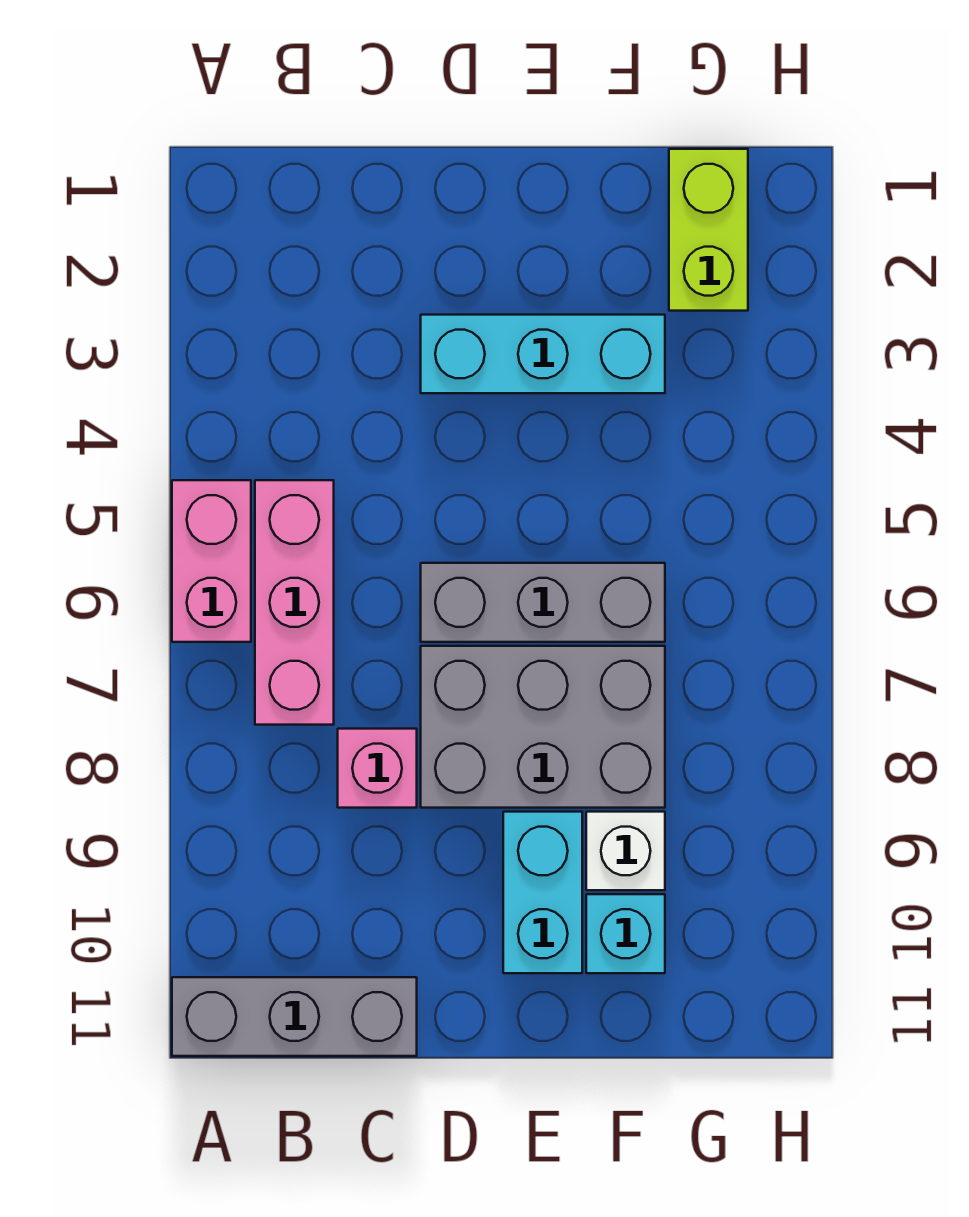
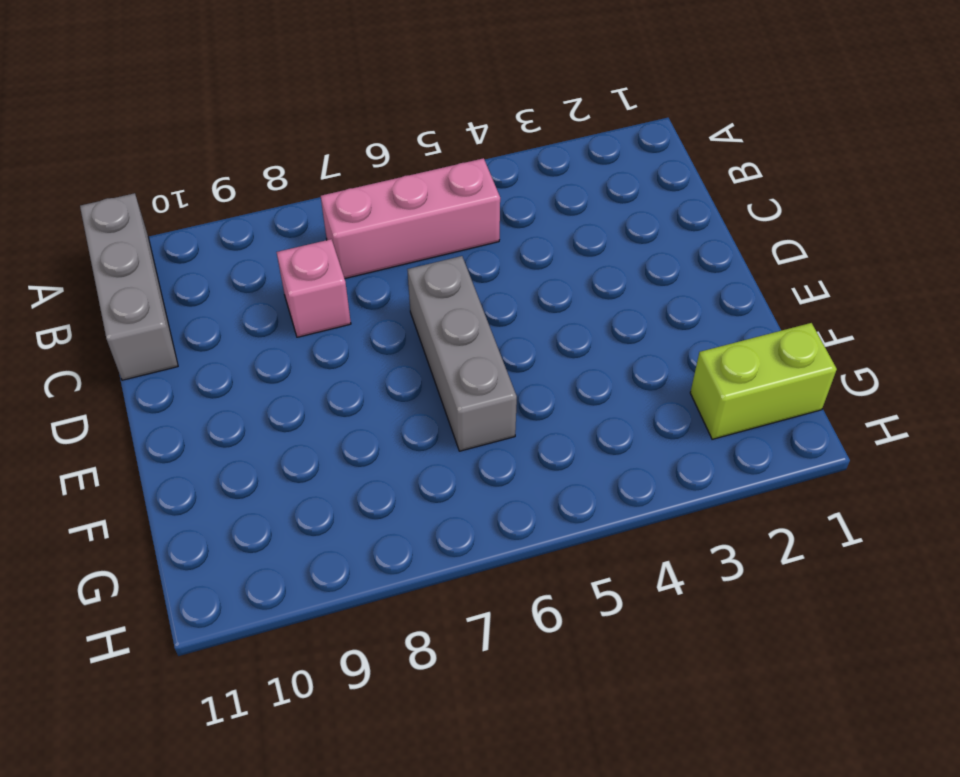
none -> pink brick A5:A6 level 1
none -> cyan brick D3:F3 level 1

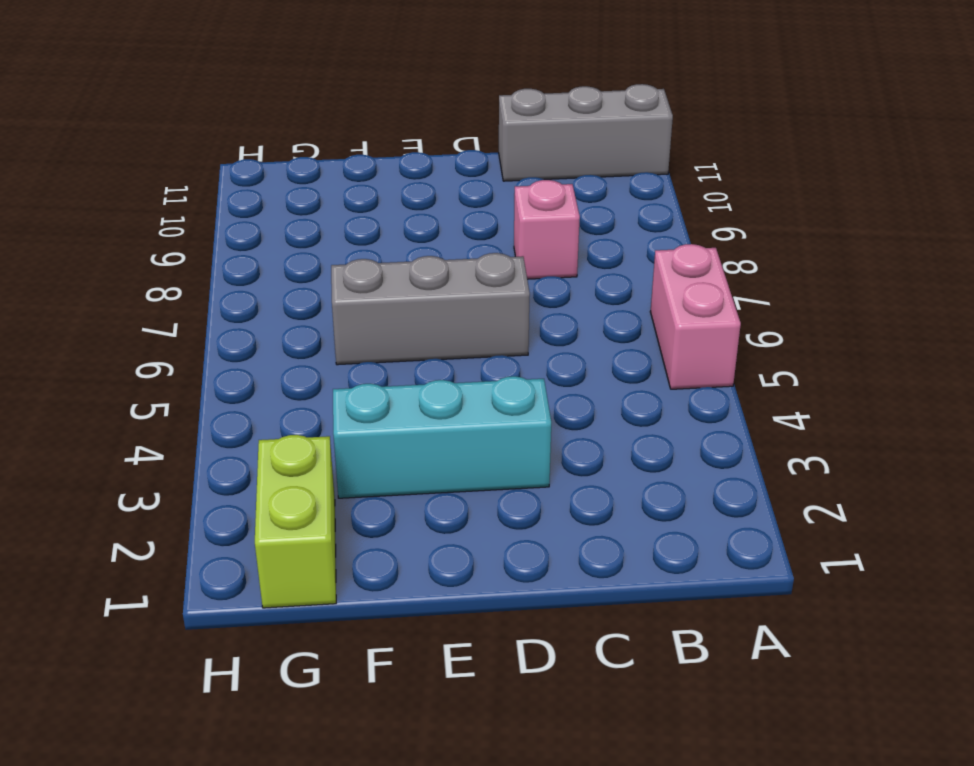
none -> pink brick B5:B7 level 1
none -> grey brick D7:F8 level 1

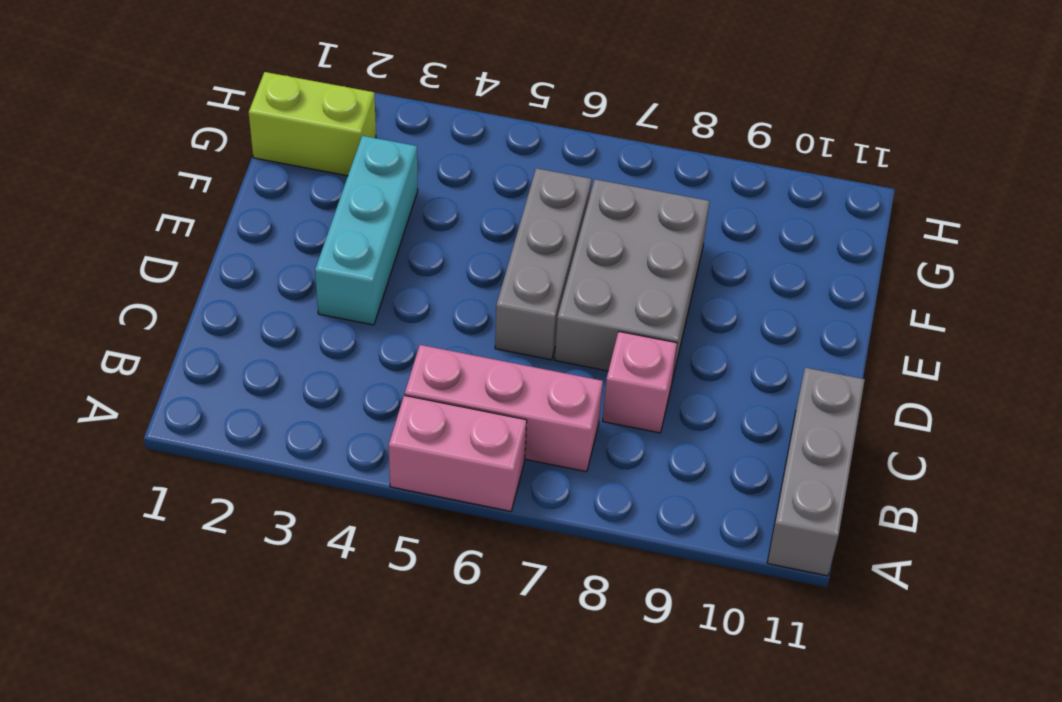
none -> cyan brick E9:E10 level 1
none -> white brick F9 level 1

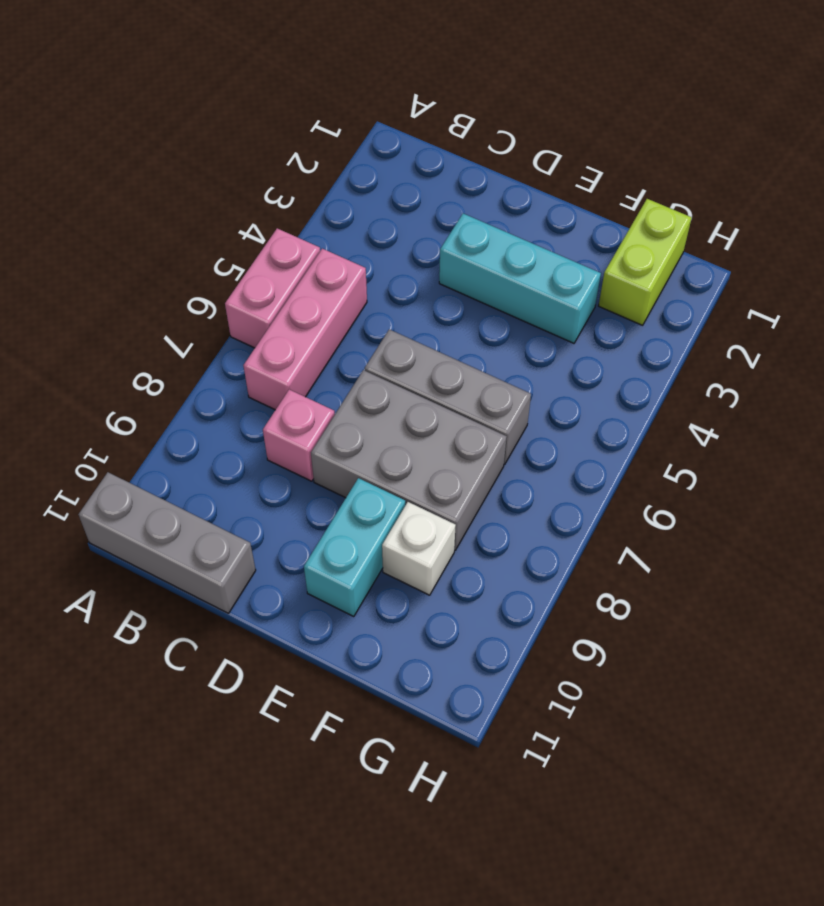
none -> cyan brick F10 level 1

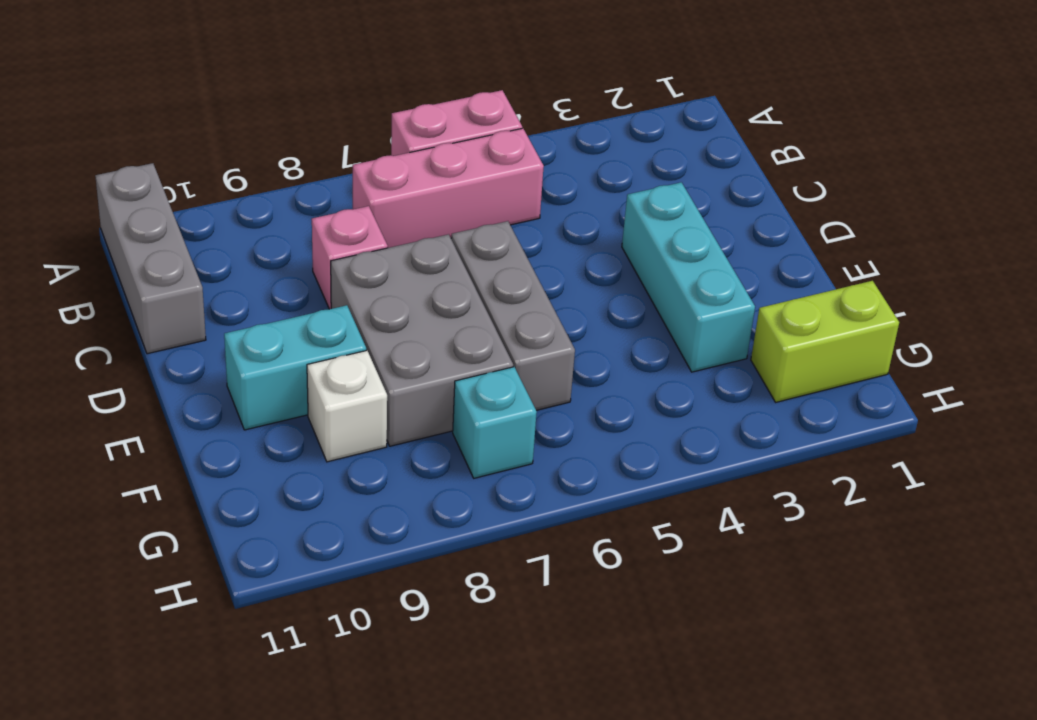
cyan brick G7 level 1 -> cyan brick F10 level 1

